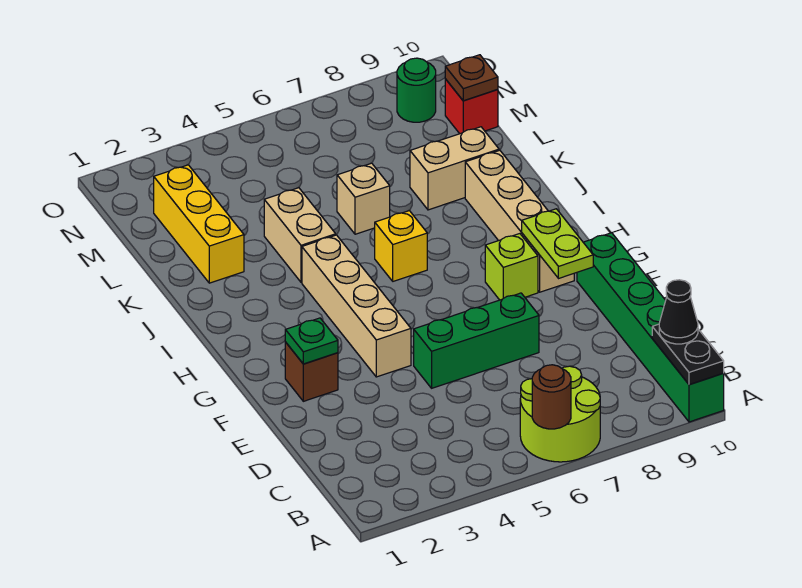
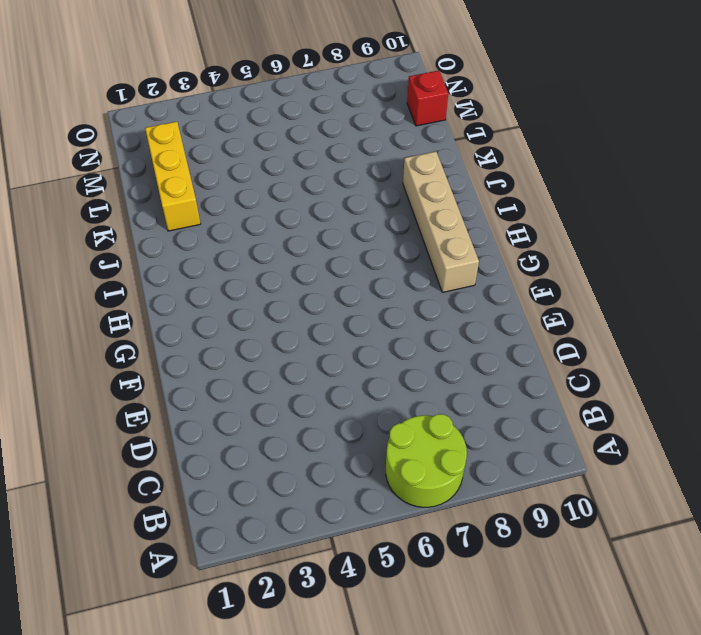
none -> green brick A10:F10 level 1
none -> green brick E5:E7 level 1
none -> brown brick F2 level 1

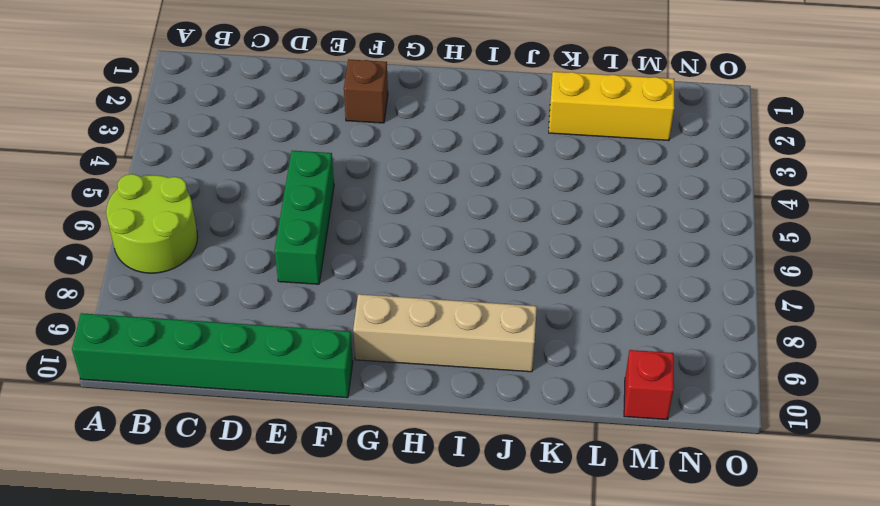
none -> tan brick F4:I4 level 1
none -> lime brick G8 level 1
none -> yellow brick I6 level 1

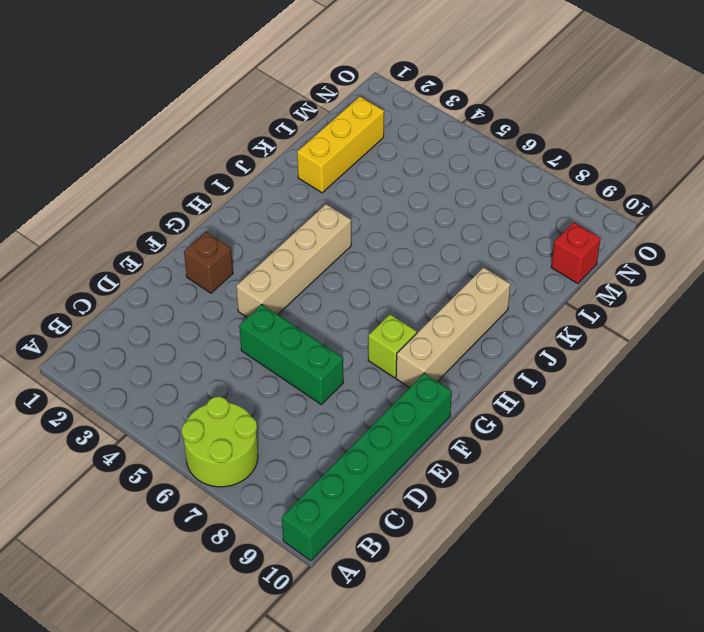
none -> yellow brick I6 level 1
none -> tan brick J4:K4 level 1
none -> tan brick K6 level 1

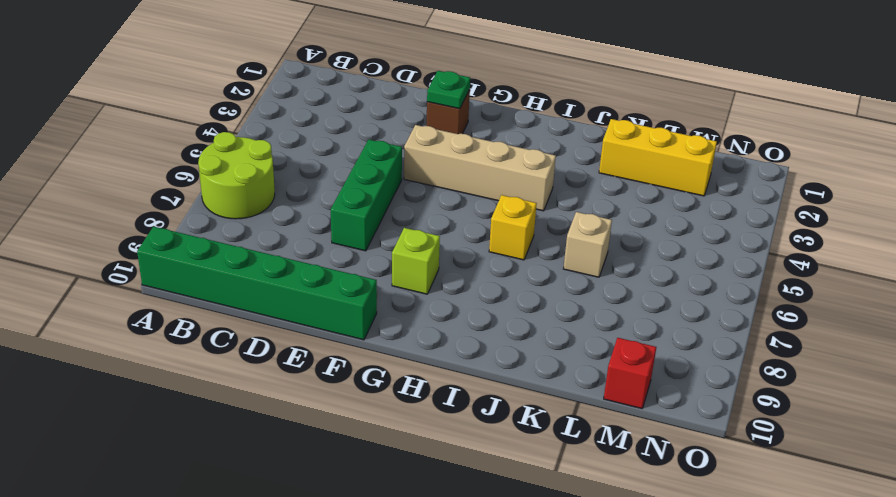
none -> tan brick G9:J9 level 1
none -> tan brick J4:K4 level 1
none -> tan brick K8:K9 level 1

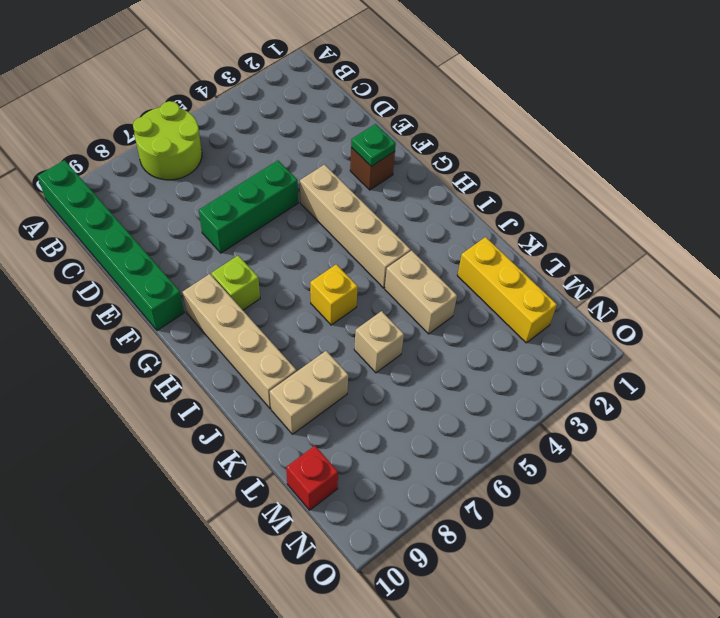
none -> green round brick N9 level 1
none -> brown round brick A6 level 2
none -> black plate A10:B10 level 2

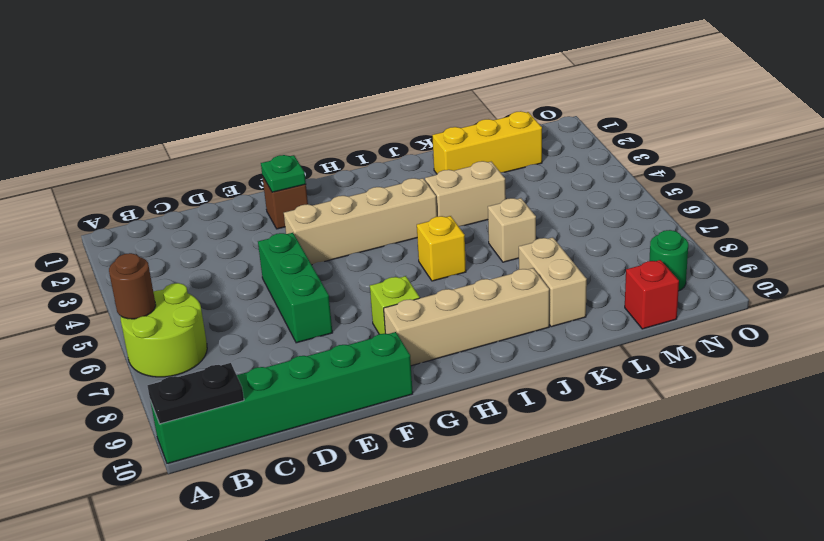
none -> lime plate F9:G9 level 2
none -> brown plate M10 level 2
none -> black cone B10 level 3

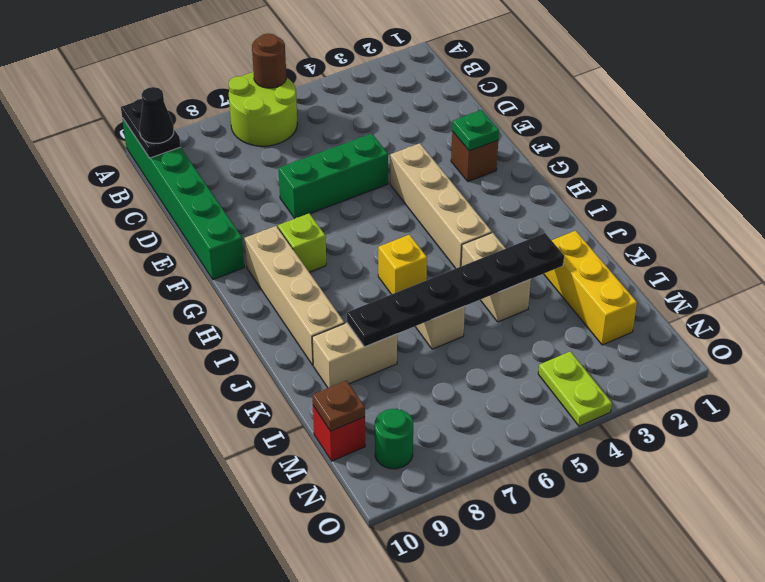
black plate K3:K8 level 2 -> none
lime plate N4:O4 level 1 -> lime plate F9:G9 level 2

